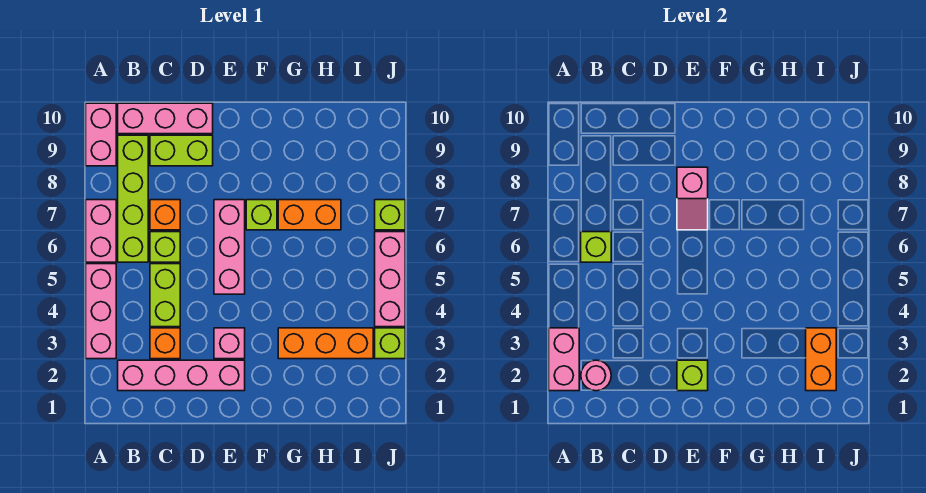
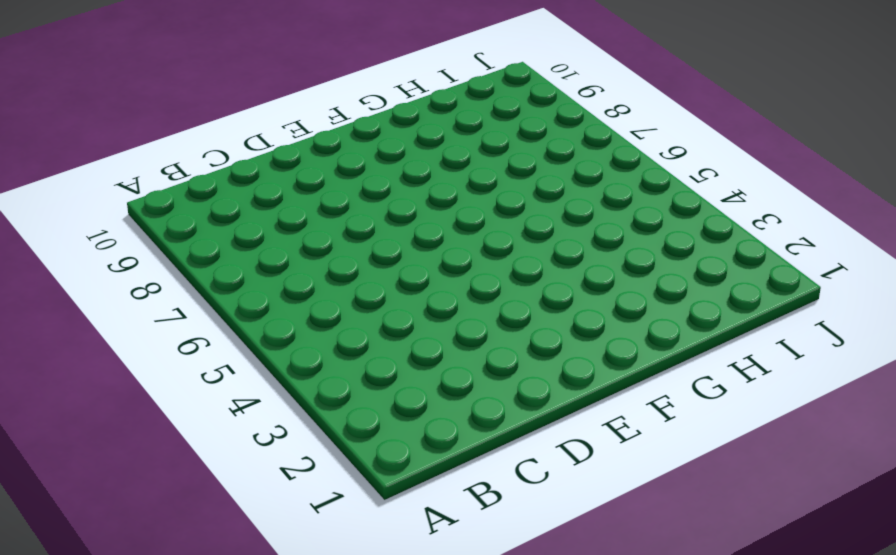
none -> pink brick A3:A5 level 1
none -> pink brick A6:A7 level 1
none -> pink brick A9:A10 level 1

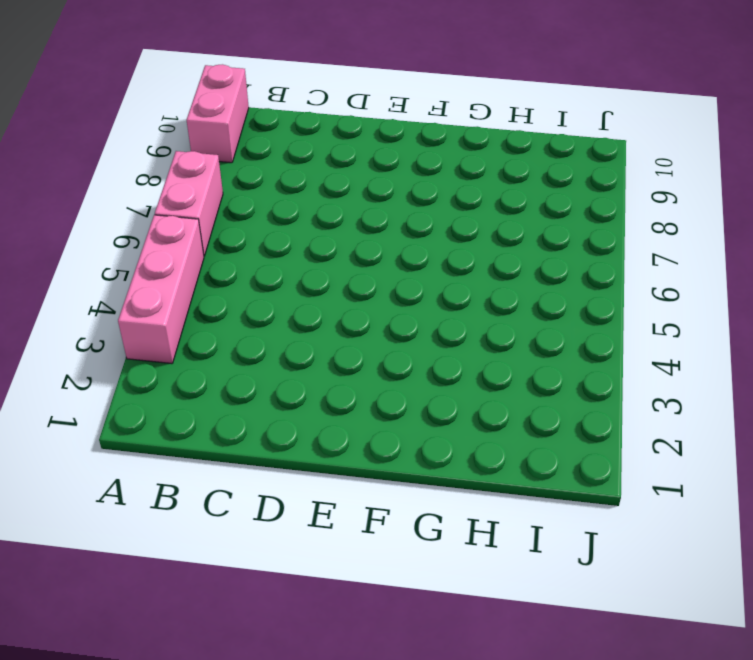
none -> pink brick B2:E2 level 1
none -> lime brick B6:B9 level 1
none -> pink brick B10:D10 level 1

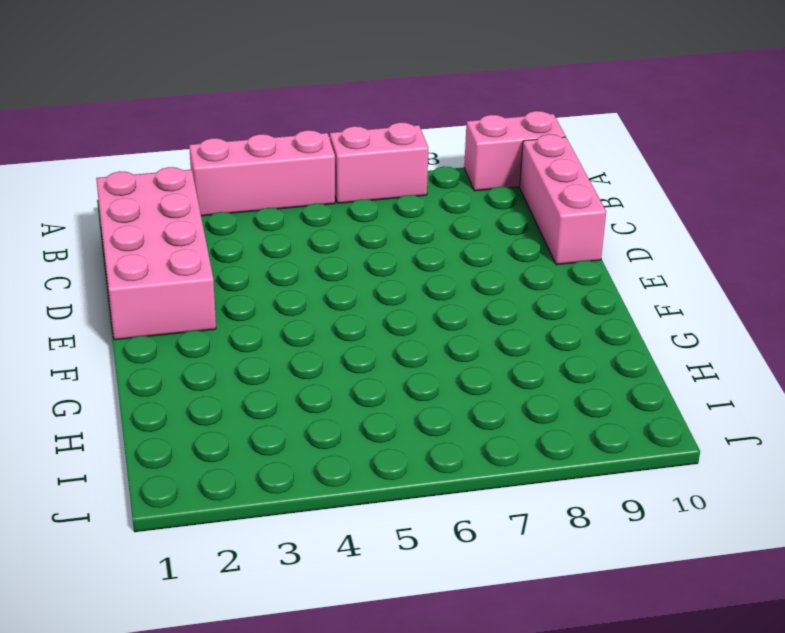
pink brick B1:E2 level 1 -> pink brick B2:E2 level 1
none -> lime brick B6:B9 level 1
none -> orange brick C3 level 1
none -> lime brick C4:C5 level 1

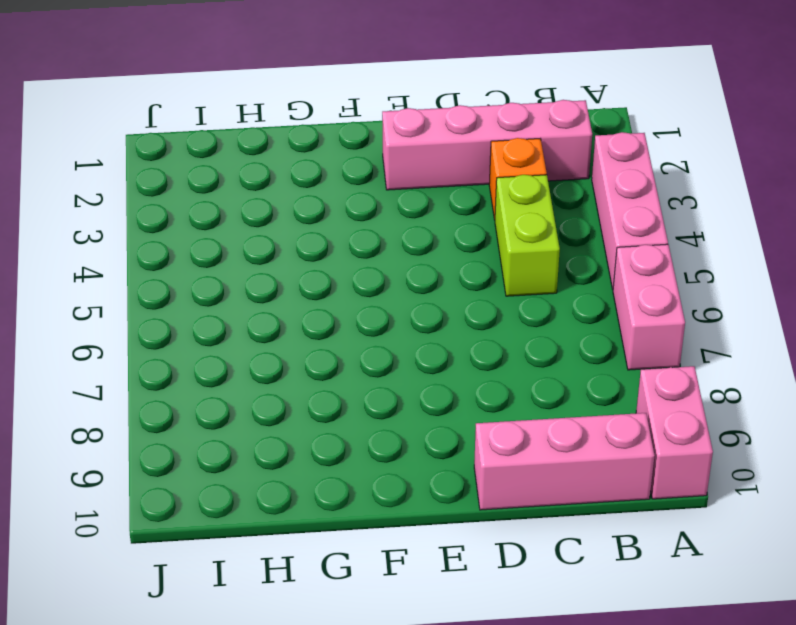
none -> lime brick B6:B9 level 1
none -> lime brick C6 level 1
none -> orange brick C7 level 1

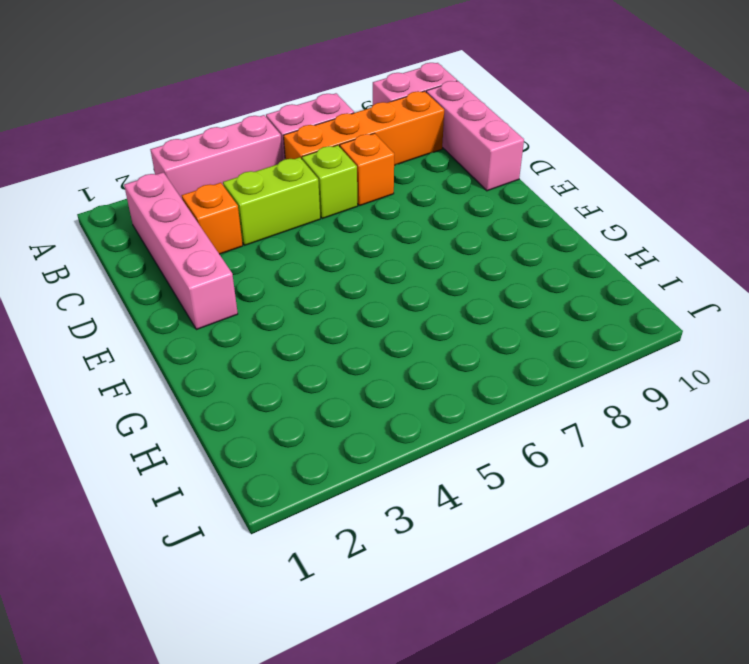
orange brick B6:B9 level 1 -> lime brick B6:B9 level 1
none -> lime brick C9:D9 level 1
none -> pink brick E3 level 1
none -> pink brick E5:E7 level 1

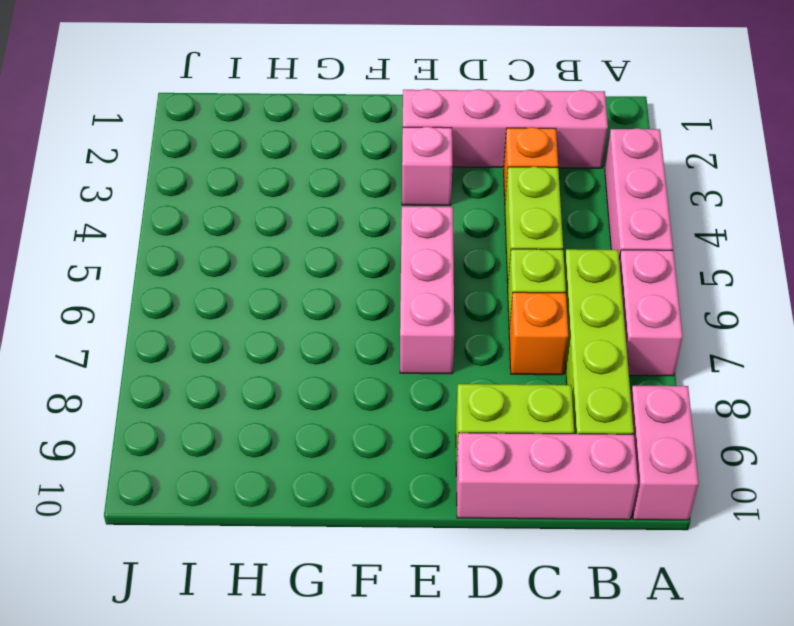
none -> lime brick F7 level 1
none -> orange brick G3:I3 level 1
none -> orange brick G7:H7 level 1

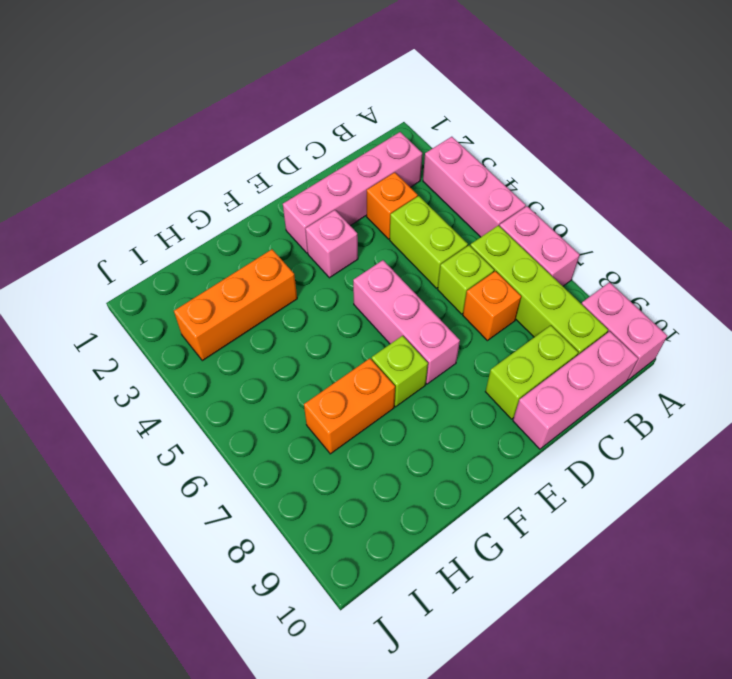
none -> lime brick J3 level 1
none -> pink brick J4:J6 level 1
none -> lime brick J7 level 1

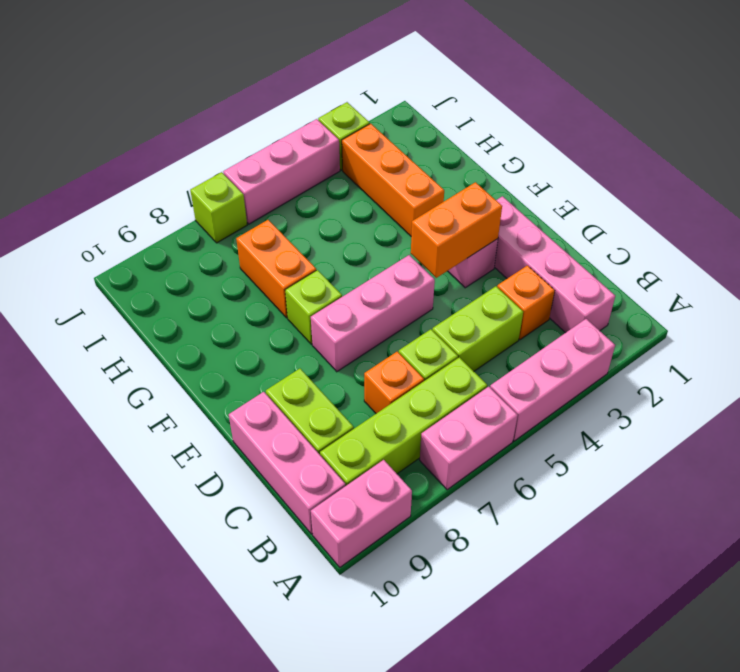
orange brick E3:E4 level 2 -> orange brick I2:I3 level 2
none -> pink brick A2:A3 level 2
none -> pink round brick B2 level 2
none -> lime brick B6 level 2

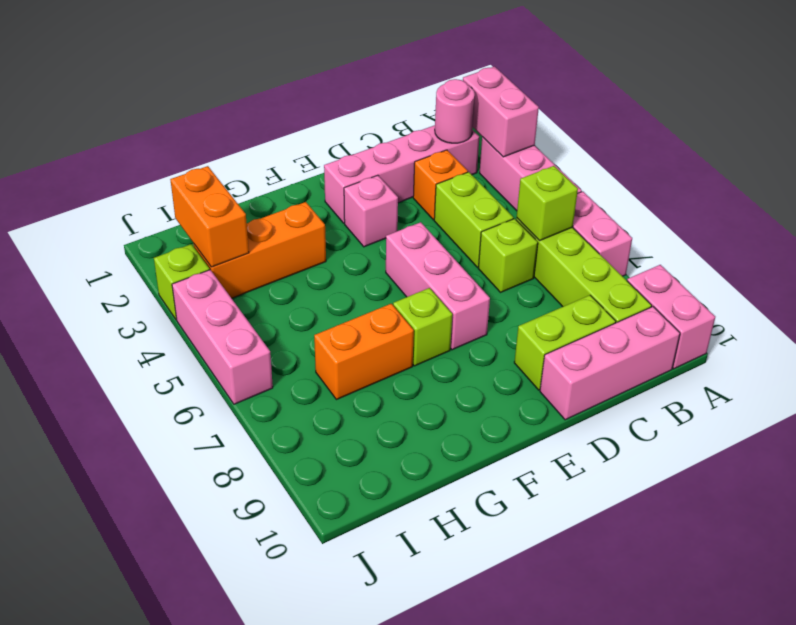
none -> orange brick C7 level 1
none -> lime brick J7 level 1
none -> lime brick E2 level 2

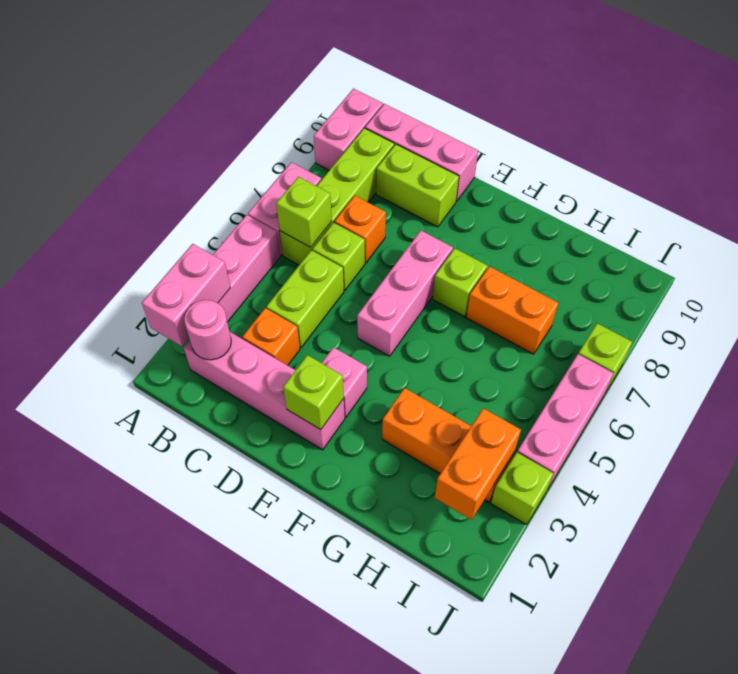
none -> pink slope E7:E8 level 2 top 8

